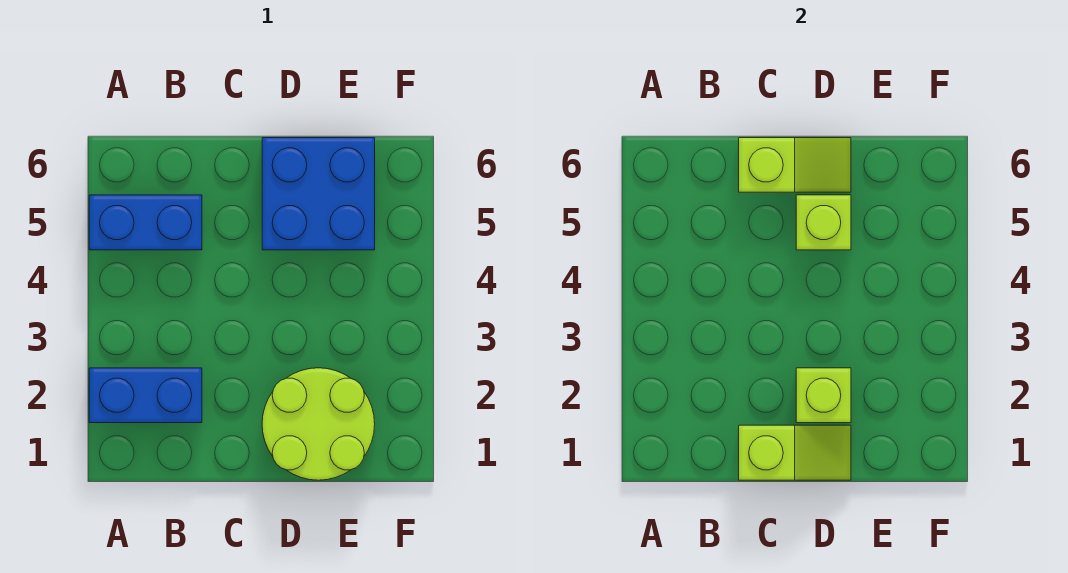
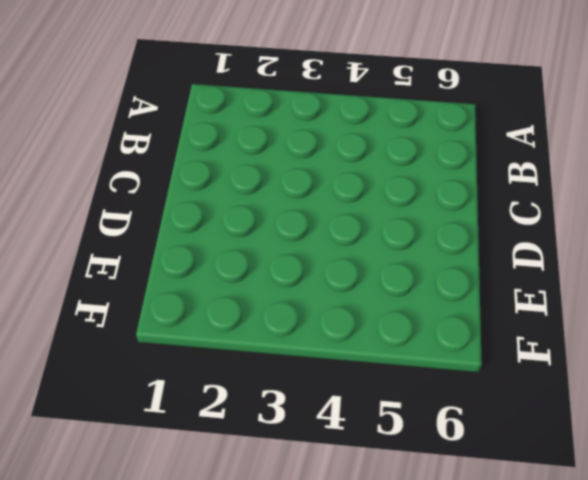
none -> blue brick A2:B2 level 1
none -> blue brick A5:B5 level 1

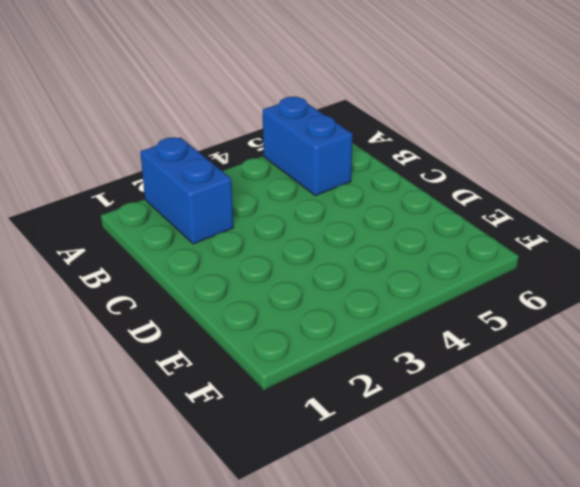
none -> lime round brick D1:E2 level 1
none -> blue brick D5:E6 level 1

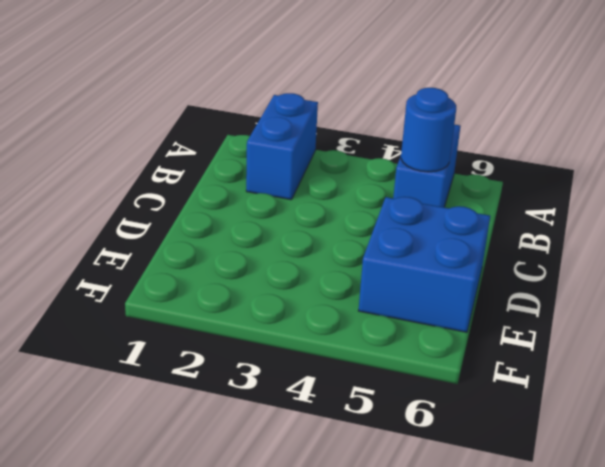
blue round brick B5 level 2 -> none
none -> lime round brick D1:E2 level 1
none -> lime slope C1:D1 level 2 top C

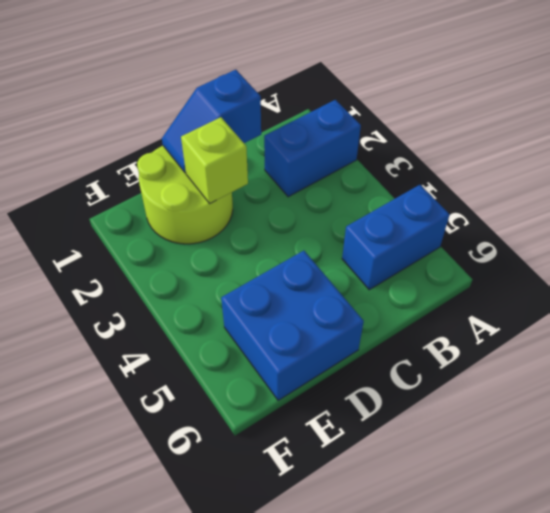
blue slope C1:D1 level 2 top C -> lime slope C1:D1 level 2 top C
none -> lime slope C6:D6 level 2 top C
none -> lime brick D5 level 2

